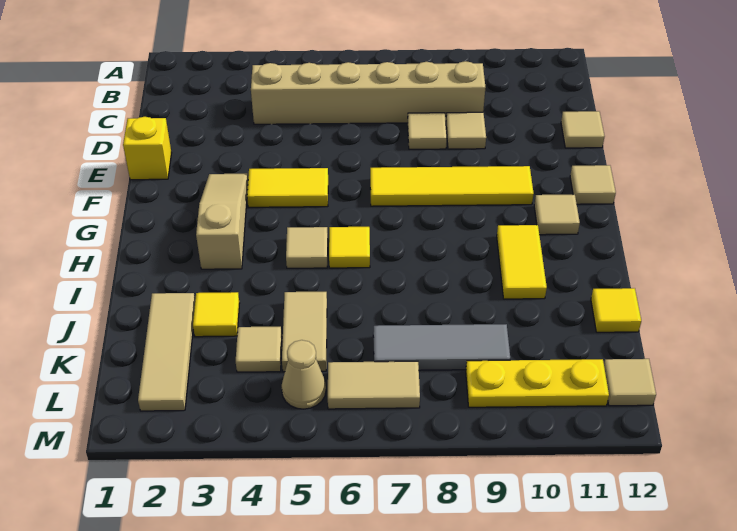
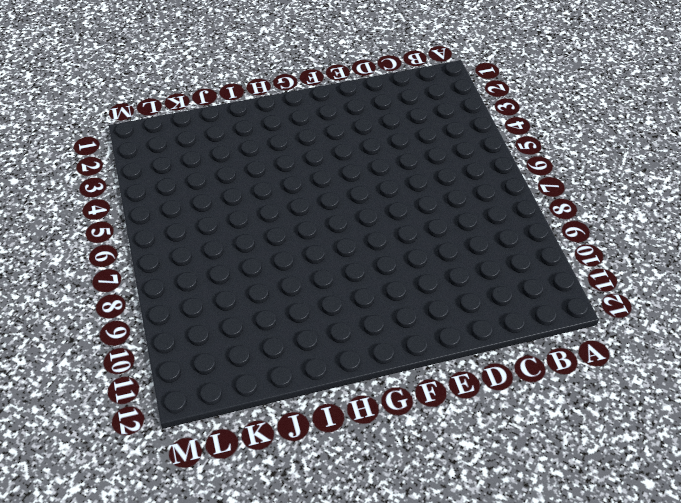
none -> tan brick C4:C9 level 1
none -> tan tile D8 level 1
none -> tan tile D9 level 1

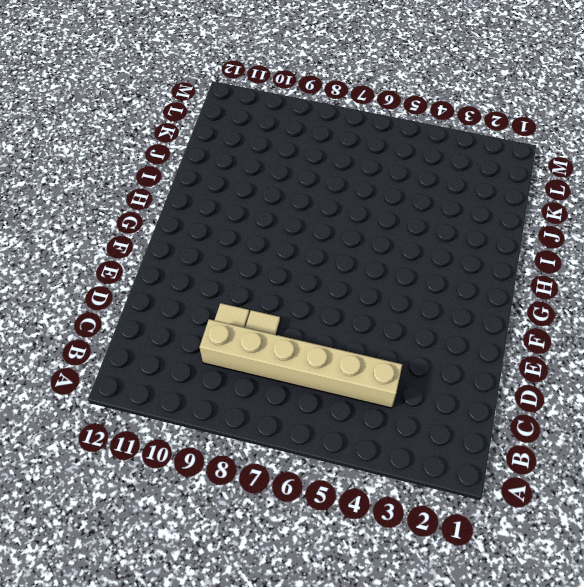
none -> tan tile D12 level 1
none -> yellow brick E1 level 1
none -> tan slope F3:H3 level 1 top H

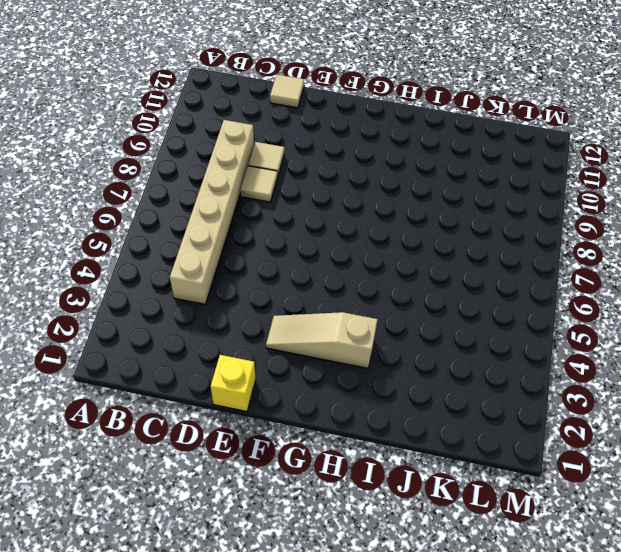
none -> yellow tile F4:F5 level 1
none -> yellow tile F7:F10 level 1
none -> tan tile F12 level 1

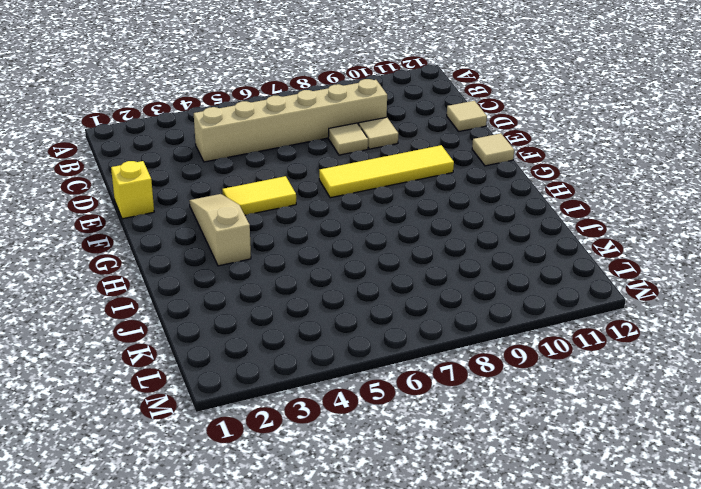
none -> tan tile G11 level 1
none -> tan tile H5 level 1
none -> yellow tile H6 level 1

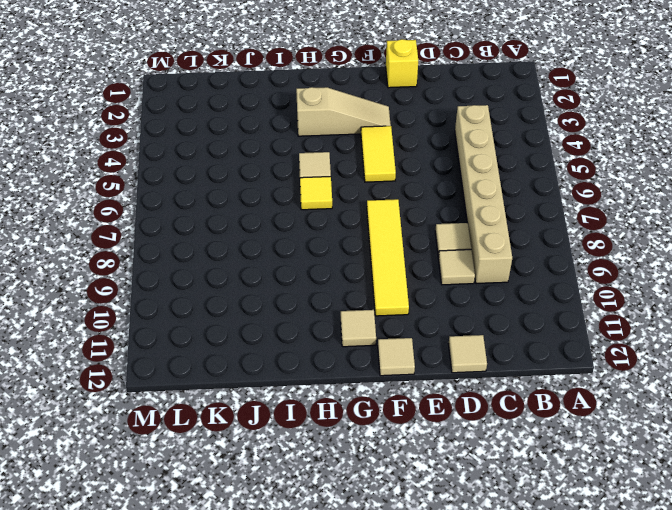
none -> yellow tile H10:I10 level 1
none -> tan tile J2:L2 level 1
none -> yellow tile J3 level 1

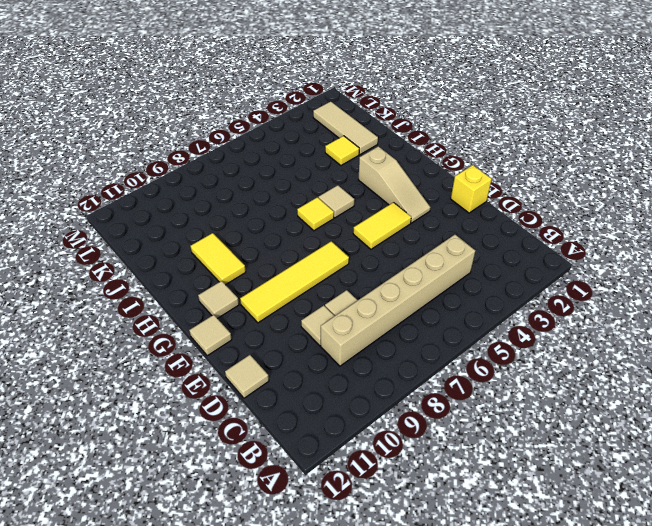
none -> tan tile J5:K5 level 1
none -> yellow tile J12 level 1
none -> tan tile K4 level 1

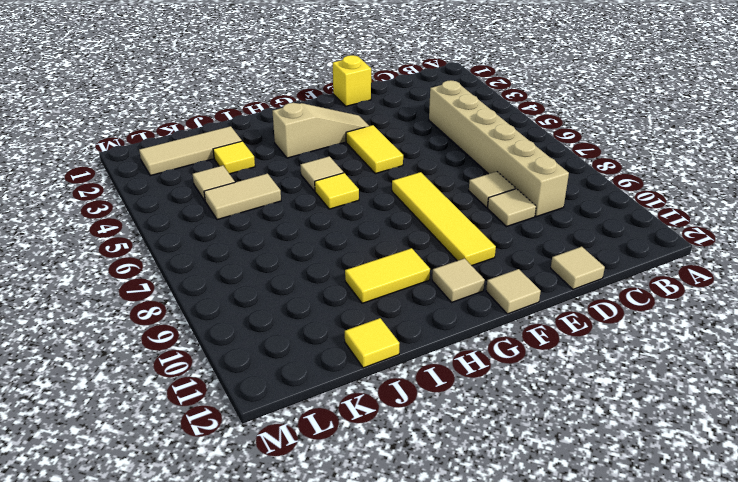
none -> grey tile K7:K9 level 1
none -> tan cone L5 level 1
none -> tan tile L6:L7 level 1

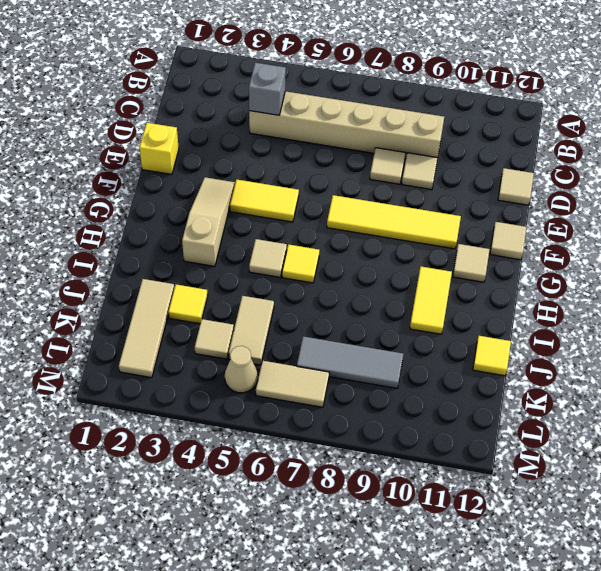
grey brick C4 level 2 -> none
none -> yellow plate L9:L11 level 1
none -> tan tile L12 level 1

